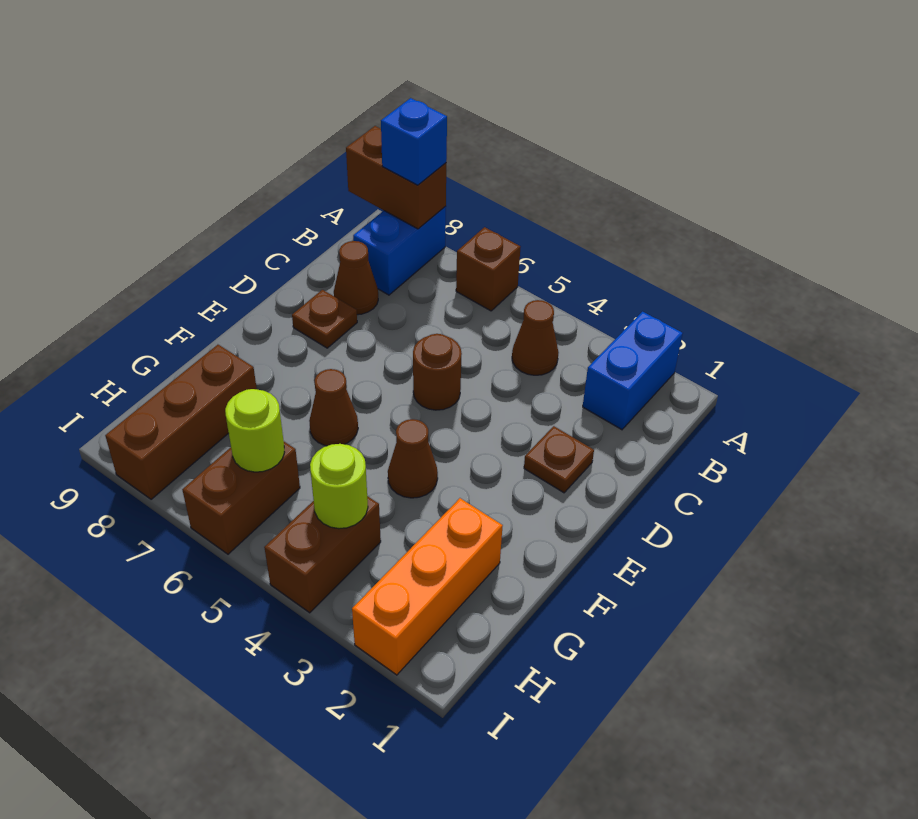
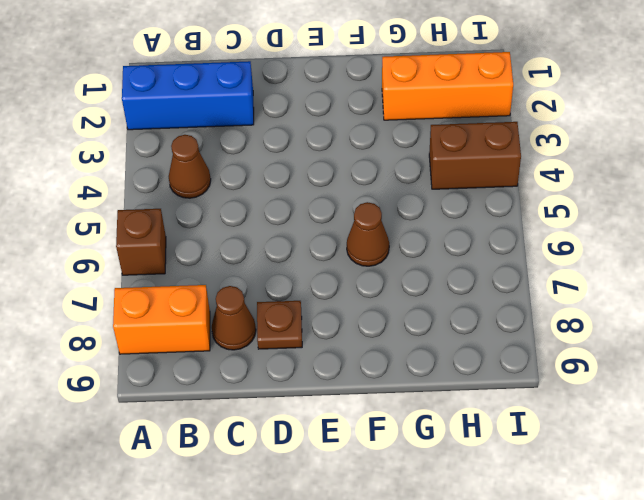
blue brick A2:C2 level 1 -> blue brick A2:B2 level 1
orange brick A8:B8 level 1 -> blue brick A8:B8 level 1
none -> brown plate D2 level 1
none -> brown round brick D5 level 1
none -> brown cone F4 level 1

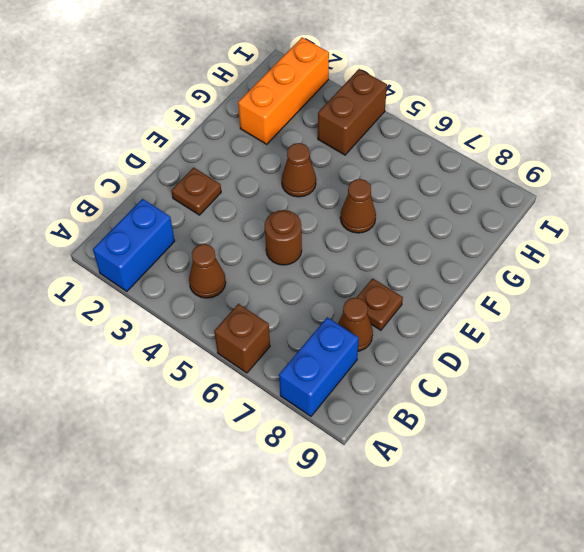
none -> brown brick G8:I8 level 1
none -> brown brick H6:I6 level 1
none -> brown brick A8:A9 level 2

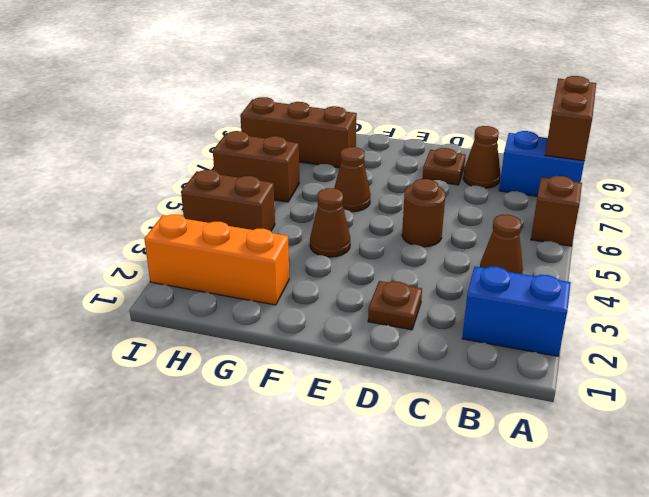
none -> lime round brick H4 level 2
none -> lime round brick H6 level 2
none -> blue brick A8 level 3

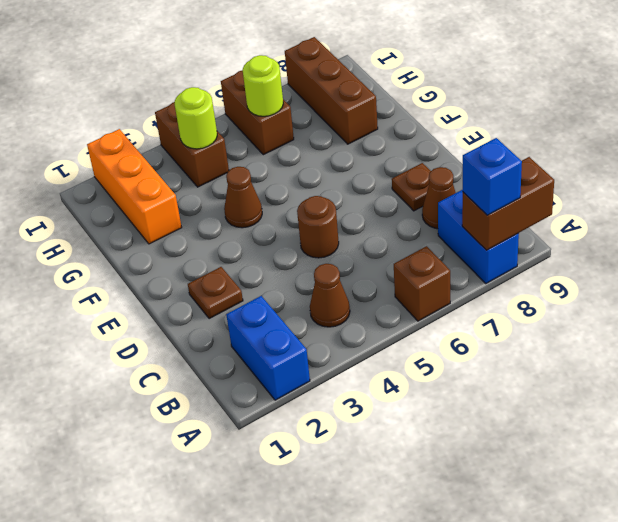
none -> brown cone F6 level 1

